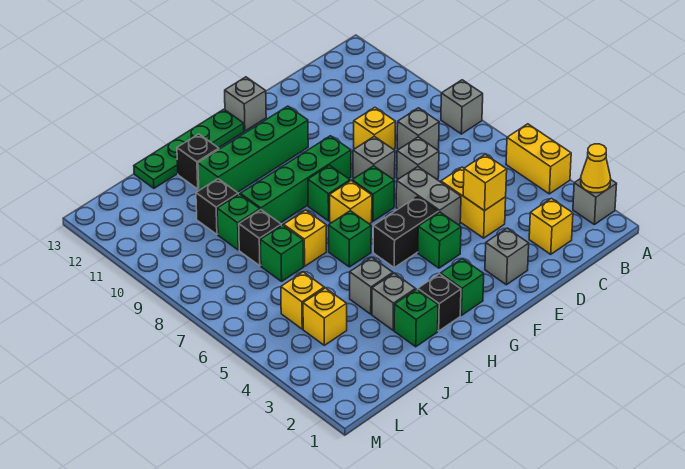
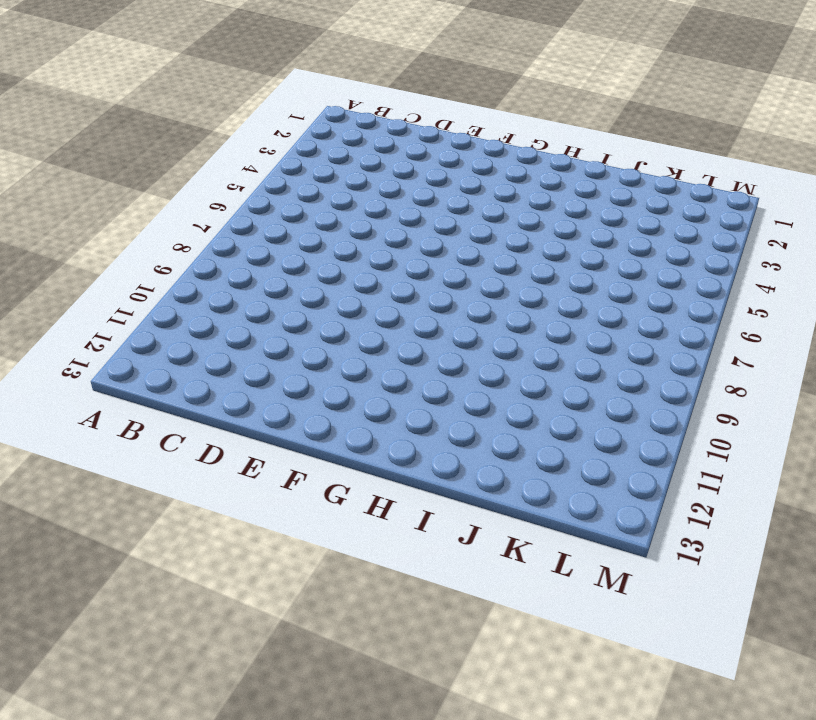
none -> grey brick A2 level 1
none -> yellow brick A4:A5 level 1
none -> grey brick A8 level 1
none -> yellow brick C2 level 1

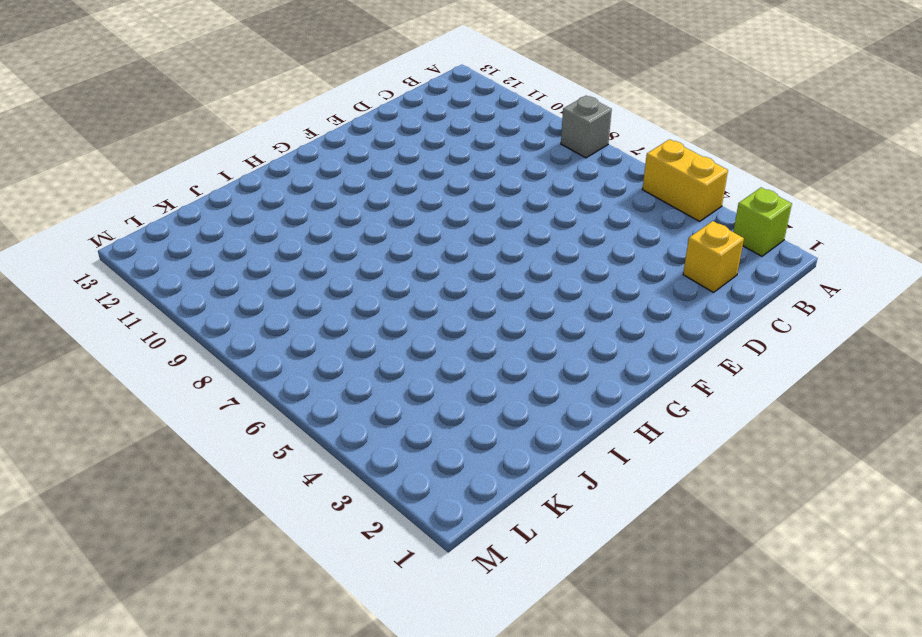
lime brick A2 level 1 -> grey brick A2 level 1
none -> grey brick C8 level 1
none -> yellow brick D4:D5 level 1
none -> grey brick D7 level 1
none -> yellow brick D9 level 1

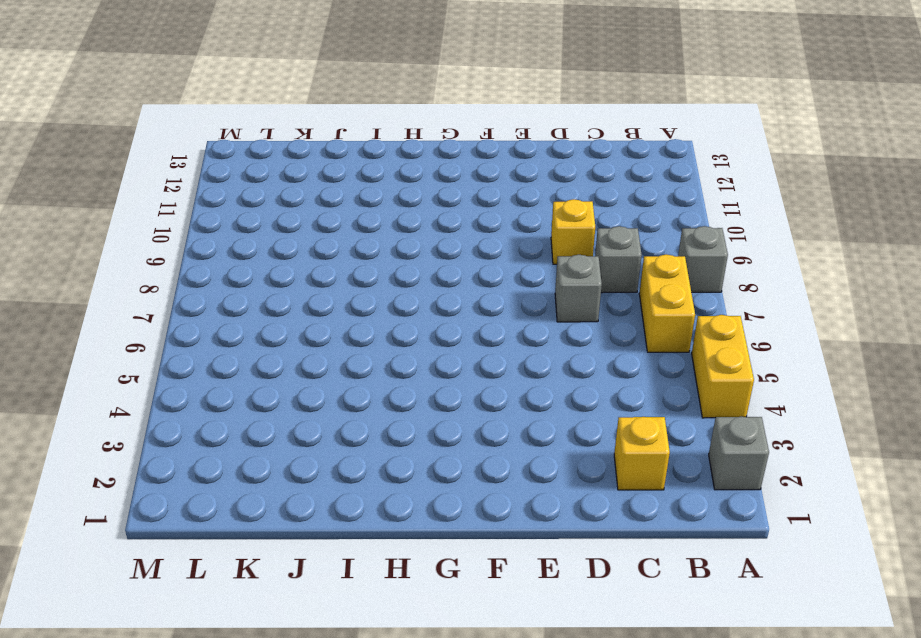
yellow brick B6:B7 level 1 -> yellow brick D4:D5 level 1
none -> grey brick E2 level 1
none -> grey brick E5:E6 level 1
none -> grey brick E8 level 1
none -> green brick F4 level 1

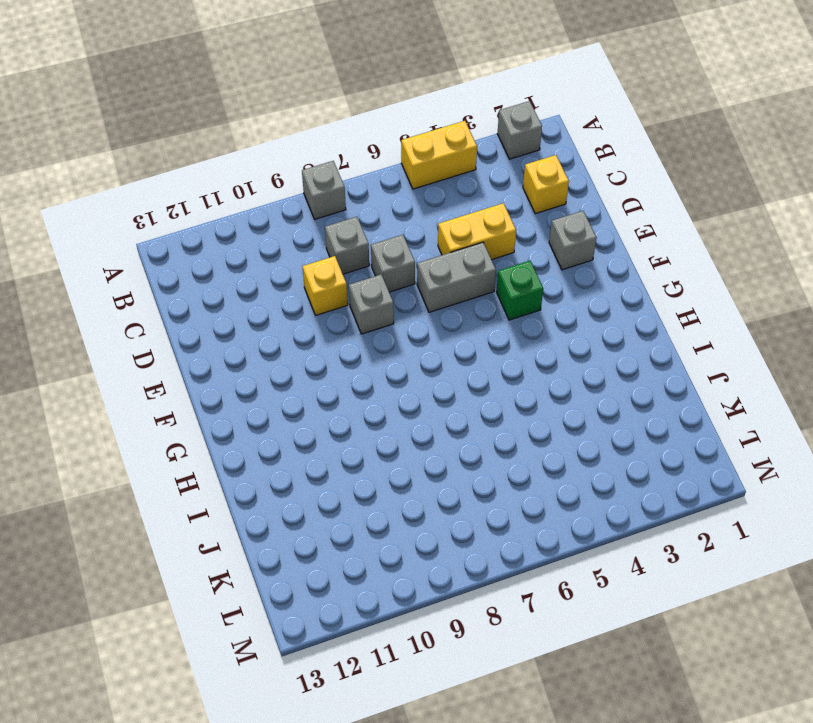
none -> black brick F5:G5 level 1
none -> green brick F7 level 1
none -> green brick F9:I9 level 1
none -> green brick F11:I11 level 1

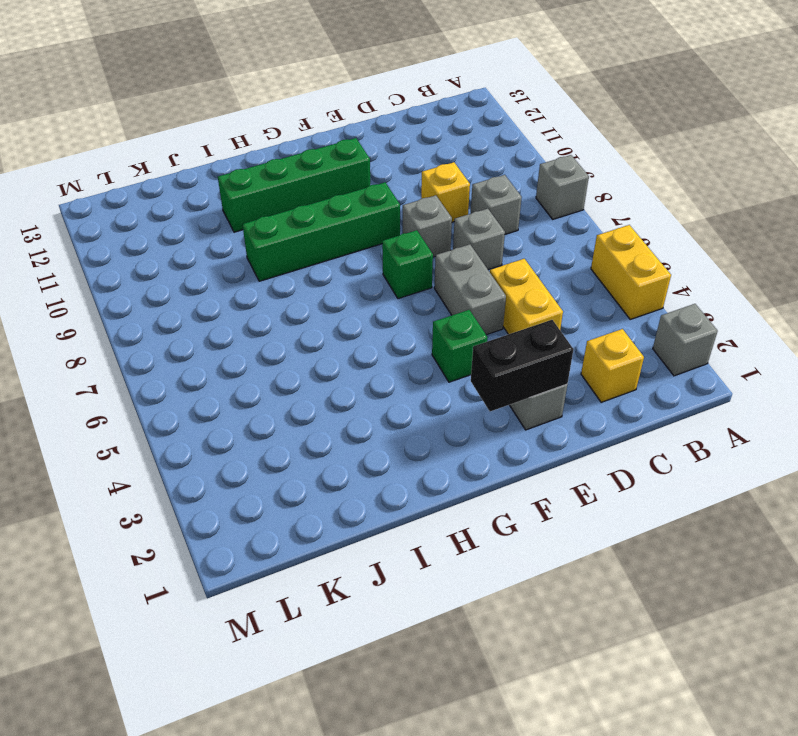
black brick E2:F2 level 2 -> black brick F5:G5 level 1
none -> grey brick F13 level 1
none -> green brick G2 level 1
none -> yellow brick G7 level 1
none -> green brick G8 level 1

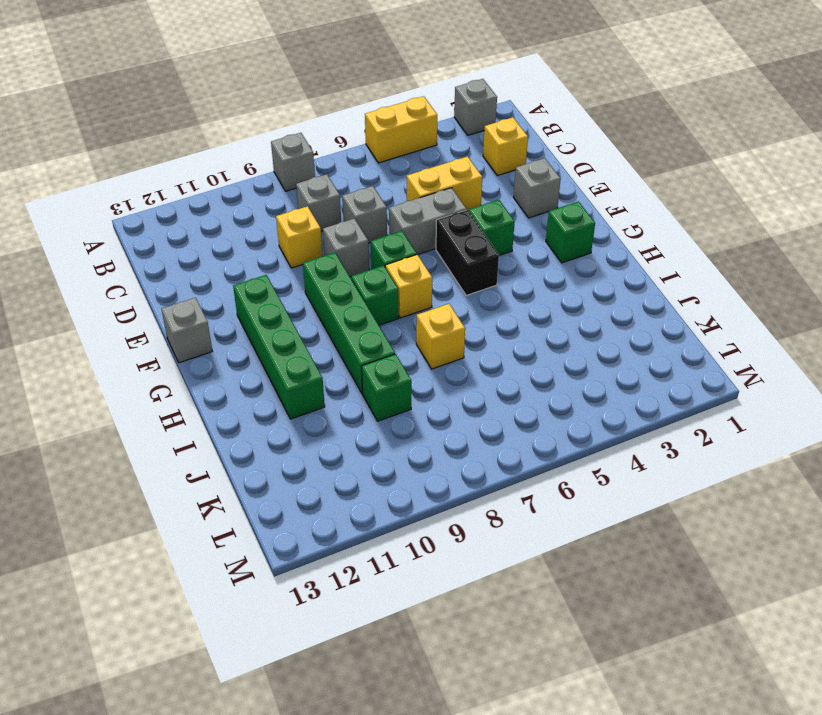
none -> green plate G13:J13 level 1
none -> black brick H2 level 1
none -> green brick H6 level 1
none -> green brick I2 level 1

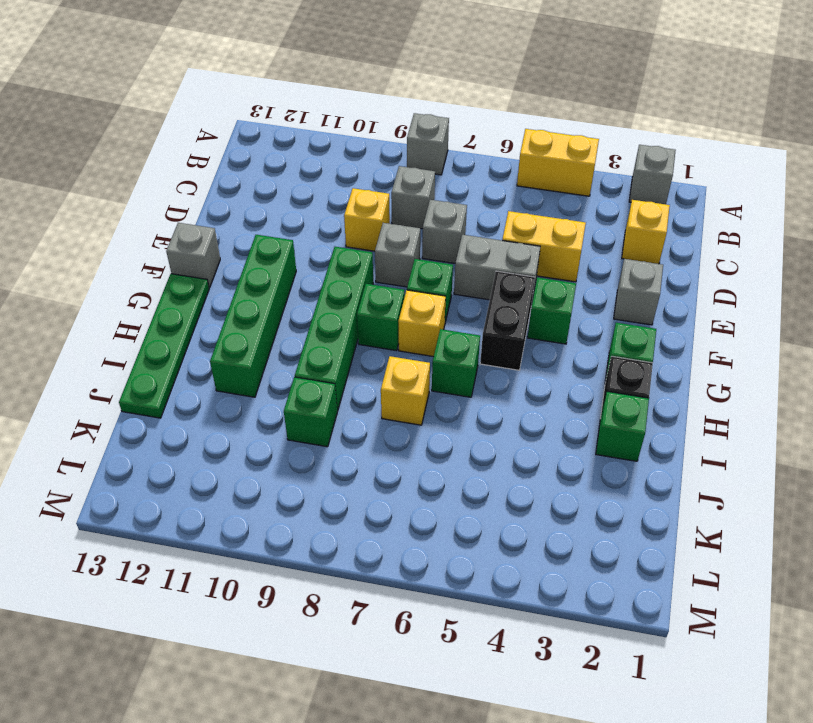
none -> grey brick I3 level 1
none -> grey brick I4 level 1
none -> black brick I12 level 1
none -> green brick J7 level 1

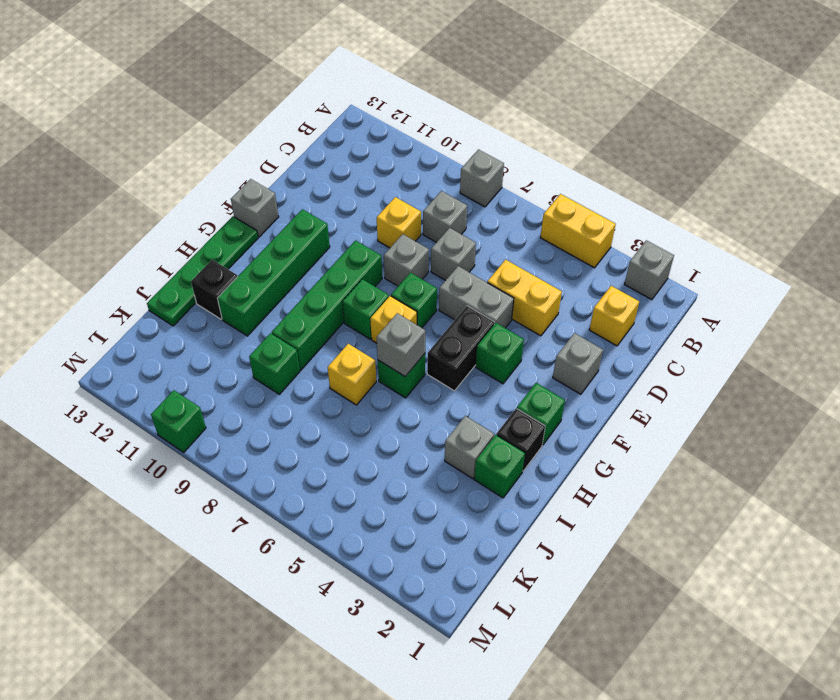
grey brick H6 level 2 -> grey brick I4 level 1
green brick M10 level 1 -> green brick J7 level 1
none -> black brick J8 level 1
none -> black brick J10 level 1
none -> yellow brick K4 level 1
none -> yellow brick K5 level 1

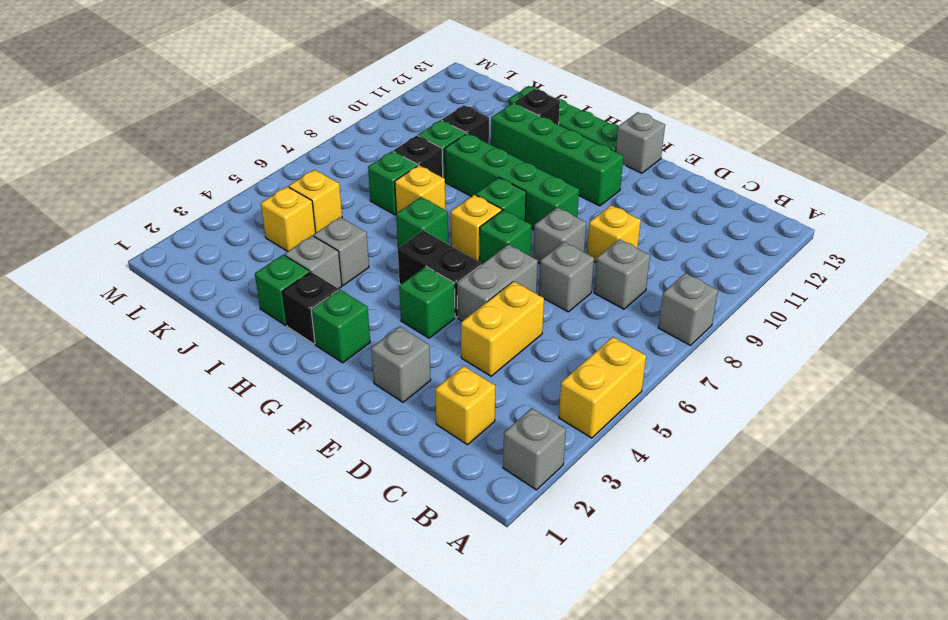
none -> yellow cone A2 level 2
none -> yellow brick D4 level 2

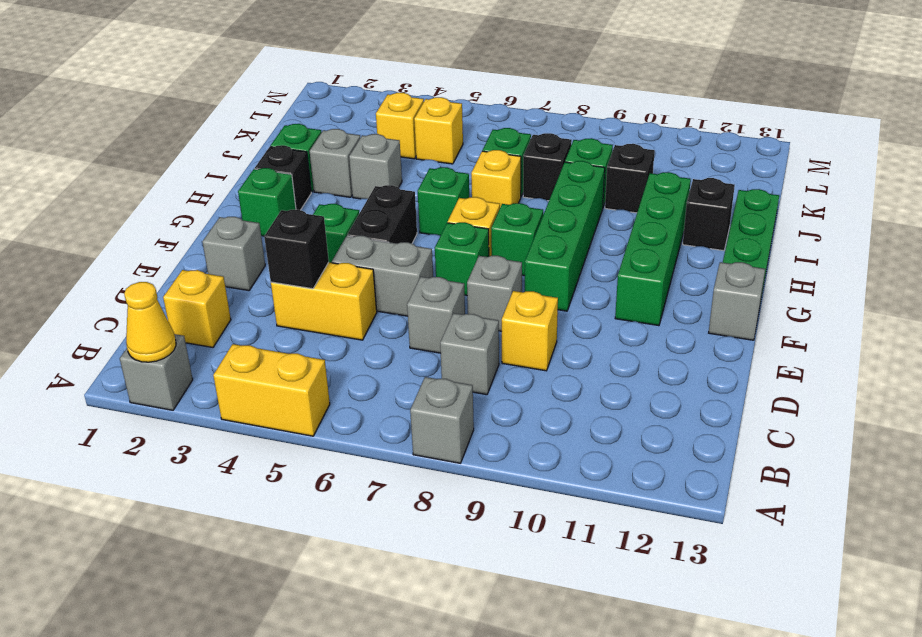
black brick D4 level 2 -> yellow brick D4 level 2

